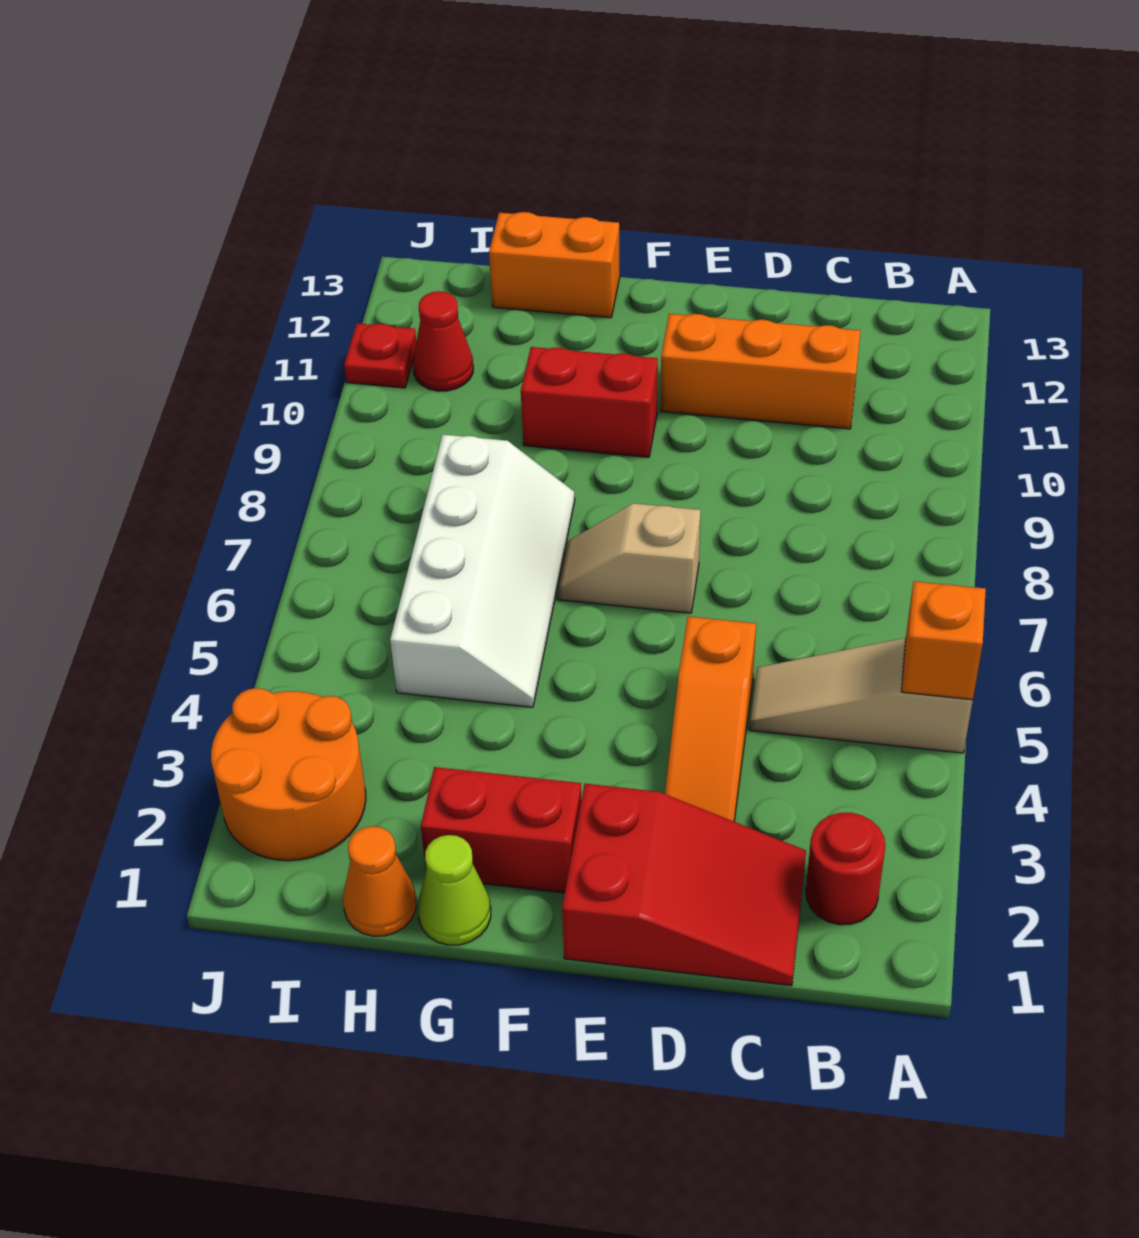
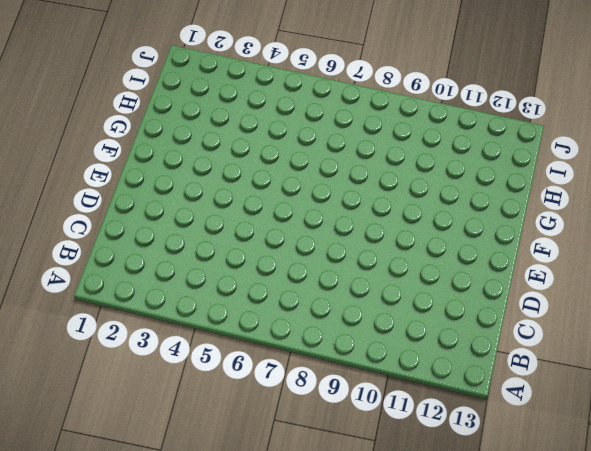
none -> tan slope A5:C5 level 1 top A
none -> red round brick B2 level 1
none -> red slope C1:E2 level 1 top E

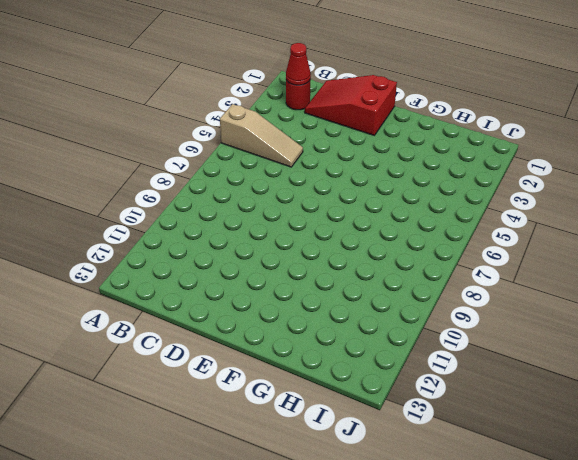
red cone B2 level 2 -> red cone I11 level 1
none -> orange brick C11:E11 level 1
none -> orange slope D3:D5 level 1 top 5
none -> tan slope E7:F7 level 1 top E

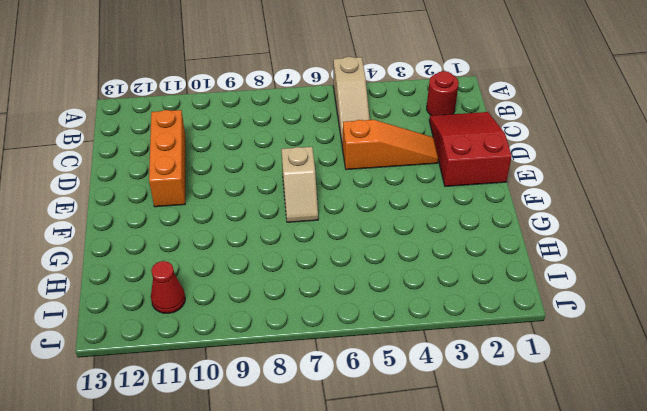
none -> red brick F2:G2 level 1
none -> red brick F10:G10 level 1
none -> lime cone G1 level 1

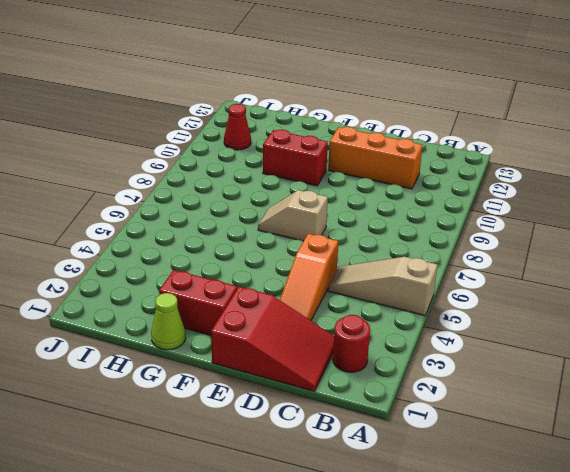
none -> white slope G5:H8 level 1 top H
none -> orange brick G13:H13 level 1
none -> orange cone H1 level 1

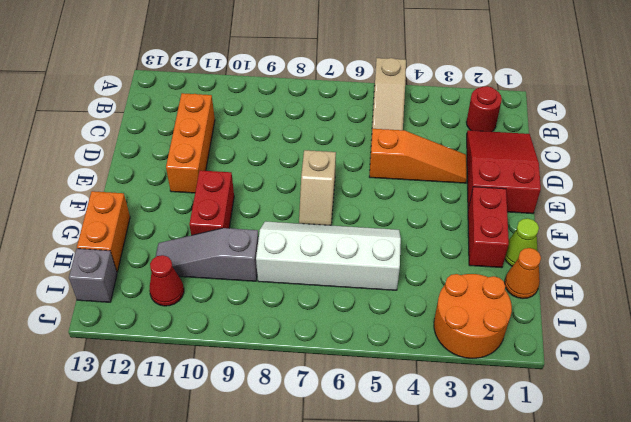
grey slope H9:H11 level 1 top 9 -> none
grey brick I13 level 1 -> none
none -> red plate J11 level 1
none -> orange brick A5 level 2

